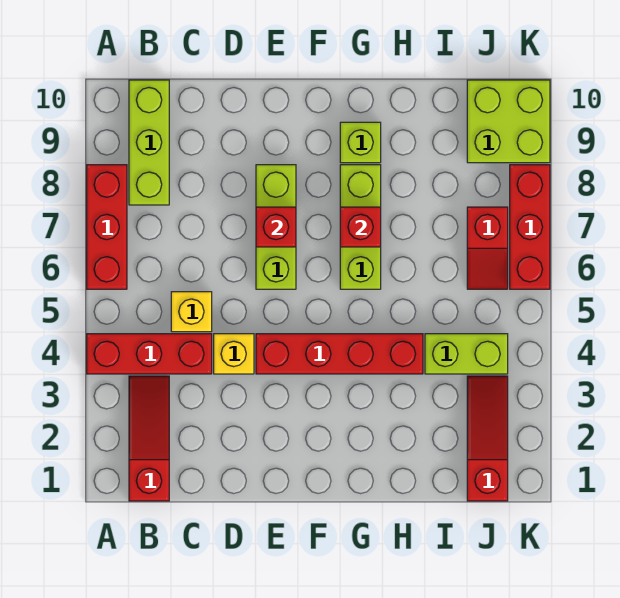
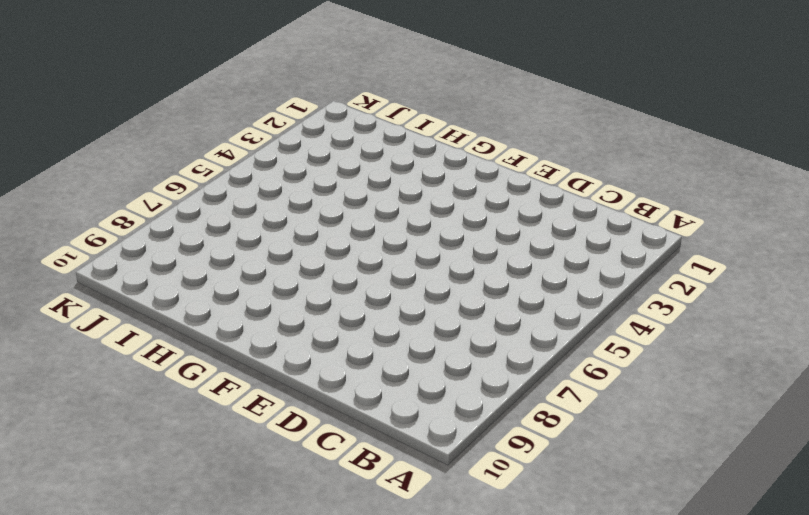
none -> red brick A4:C4 level 1
none -> red brick A6:A8 level 1
none -> red slope B1:B3 level 1 top 1

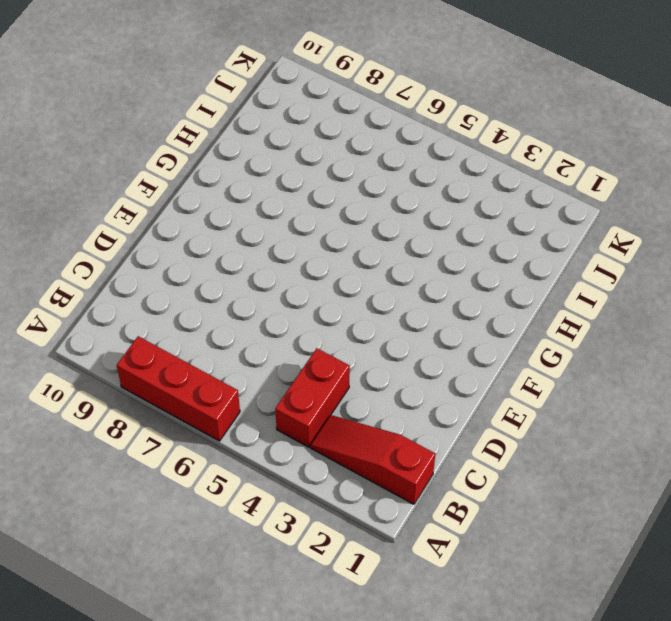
red brick B4:C4 level 1 -> red brick A4:C4 level 1
none -> lime brick B8:B10 level 1
none -> yellow brick C5 level 1
none -> yellow brick D4 level 1

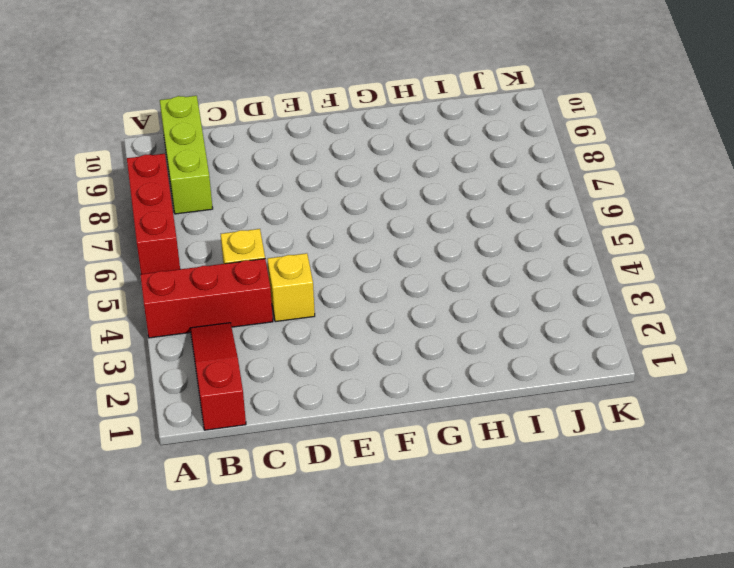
none -> red brick E4:H4 level 1
none -> lime brick E6:E8 level 1
none -> lime brick G6:G8 level 1

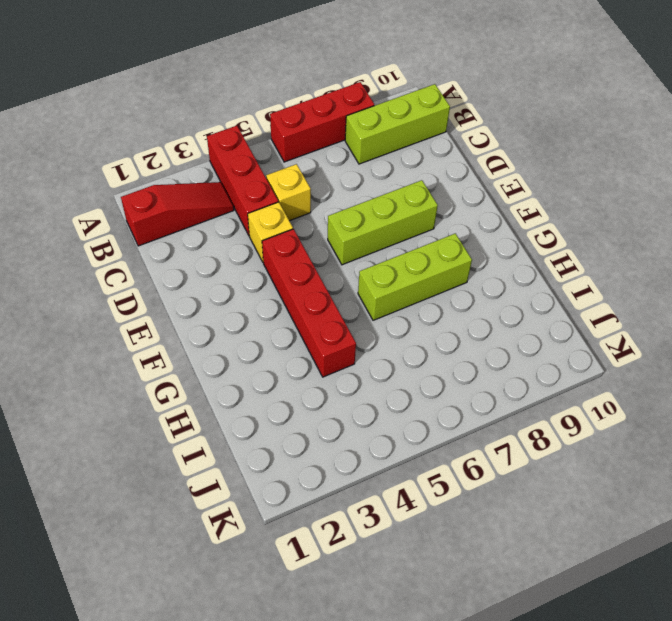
none -> lime brick G9 level 1
none -> lime brick I4:J4 level 1
none -> red slope J1:J3 level 1 top 1

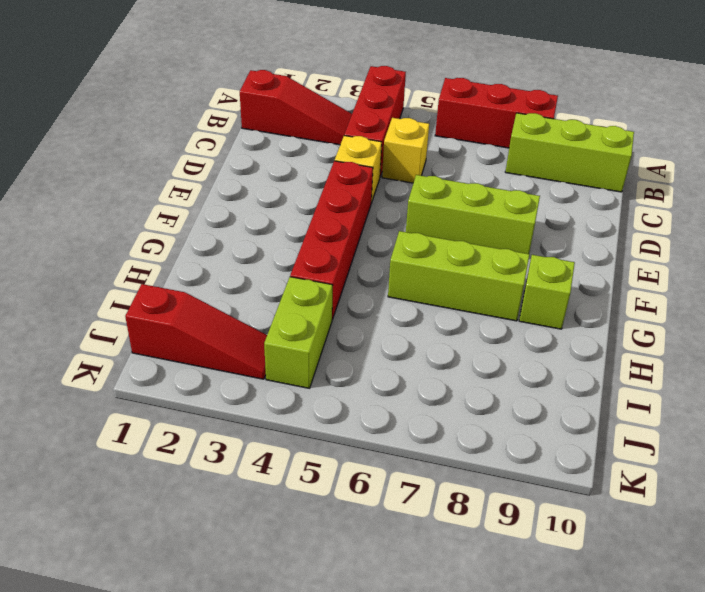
none -> red slope J6:J7 level 1 top 7
none -> lime brick J9:K10 level 1
none -> red brick K6:K8 level 1

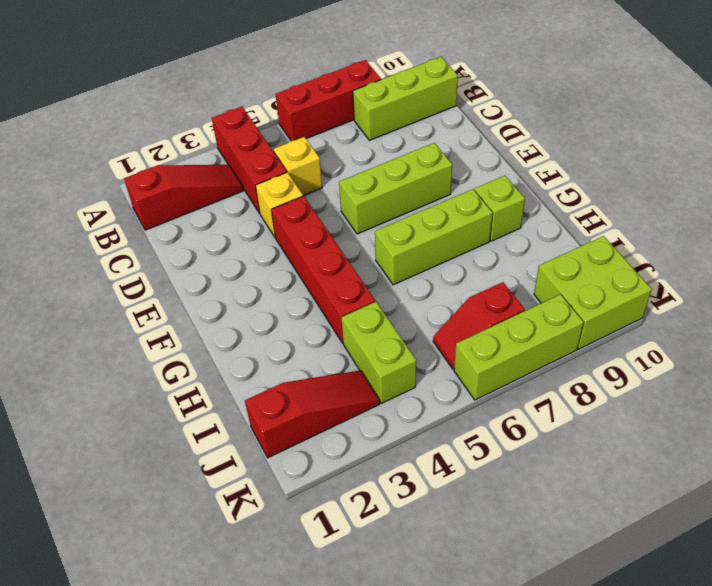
lime brick K6:K8 level 1 -> red brick K6:K8 level 1
none -> red brick E7 level 2
none -> red brick G7 level 2

